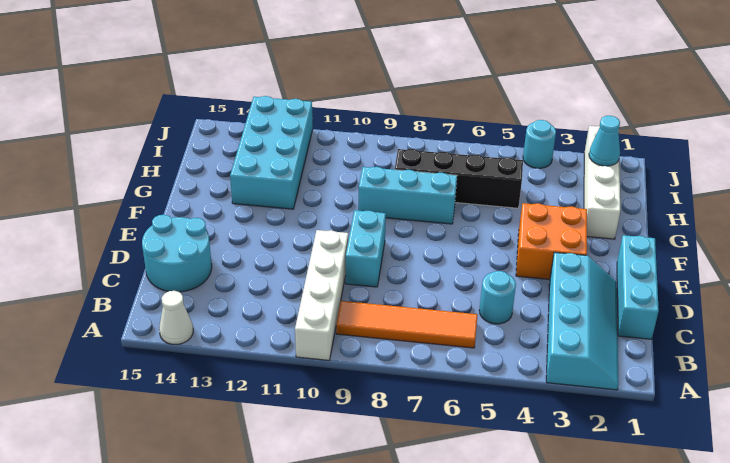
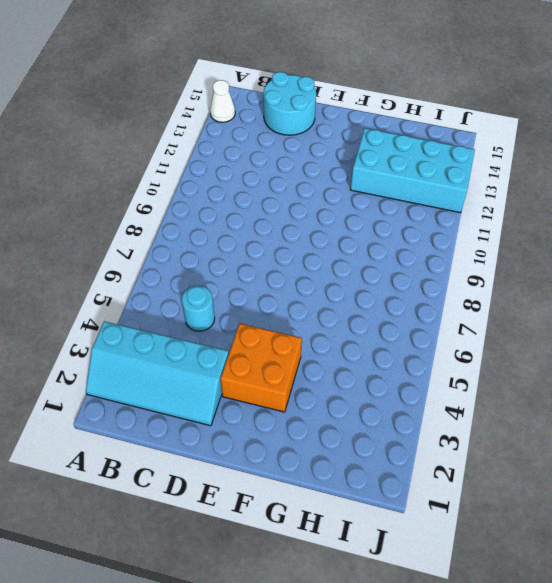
none -> white brick A10:D10 level 1
none -> orange tile B6:B9 level 1
none -> cyan brick C1:E1 level 1

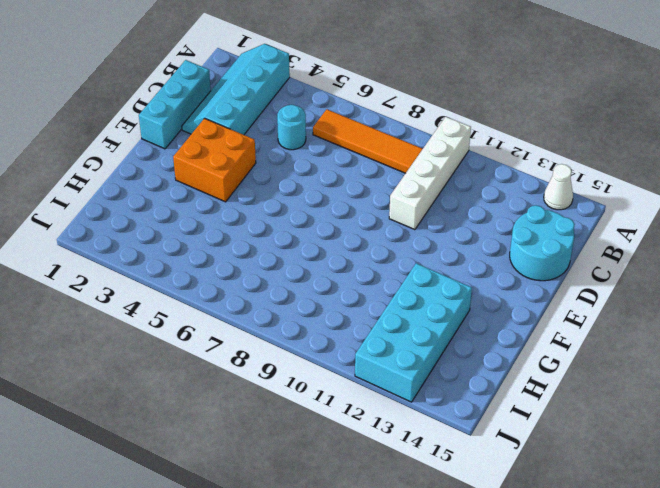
none -> cyan brick D9:E9 level 1
none -> white brick G2:J2 level 1
none -> cyan brick G7:G9 level 1

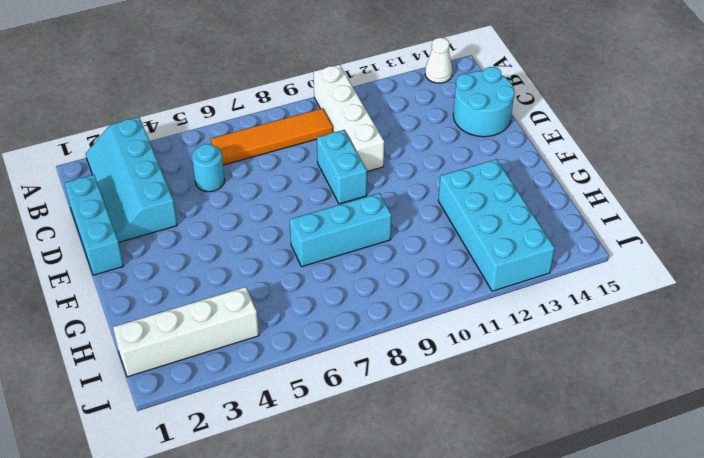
white brick I1:I4 level 1 -> white brick G2:J2 level 1
none -> orange brick E3:F4 level 1
none -> black brick H5:H8 level 1
none -> cyan round brick J4 level 1

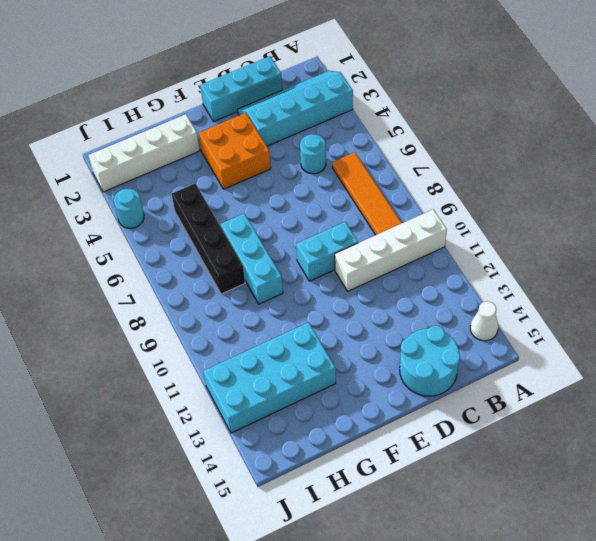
none -> cyan cone I2 level 2

